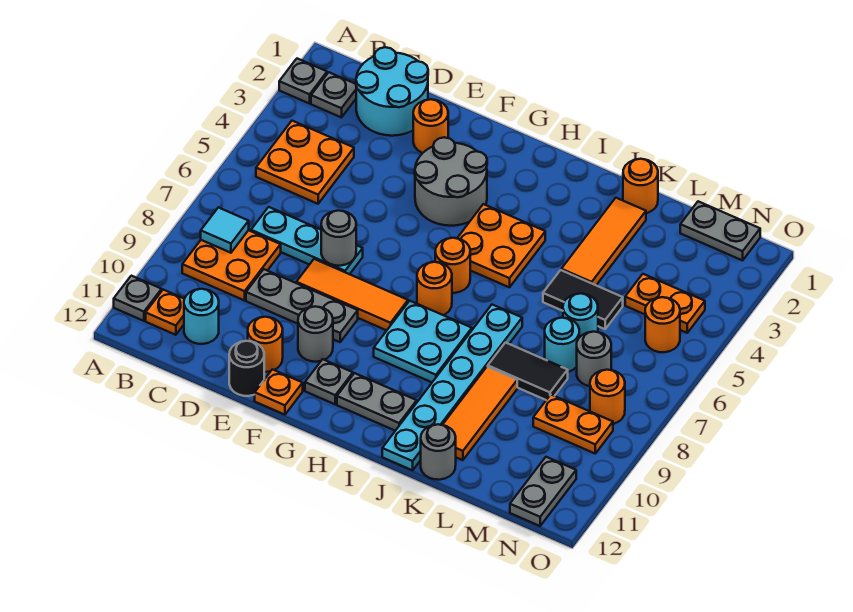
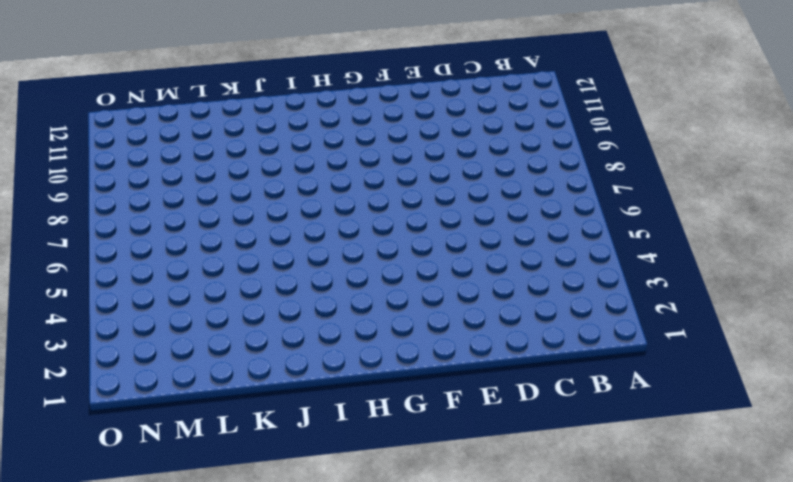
none -> grey plate A2 level 1
none -> grey plate A11 level 1
none -> grey plate B2 level 1
none -> orange plate B4:C5 level 1

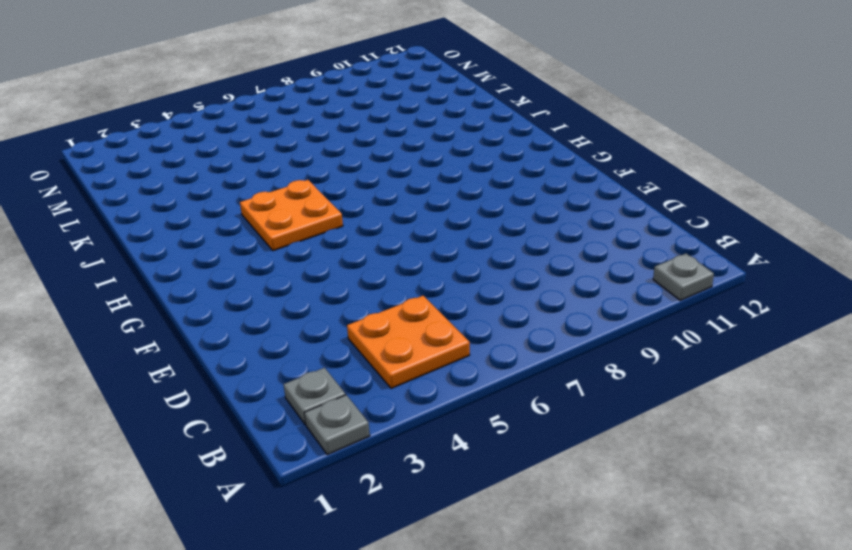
none -> orange plate B8:C9 level 1
none -> orange plate B11 level 1
none -> cyan round brick C1:D2 level 1
none -> cyan plate C7:E7 level 1

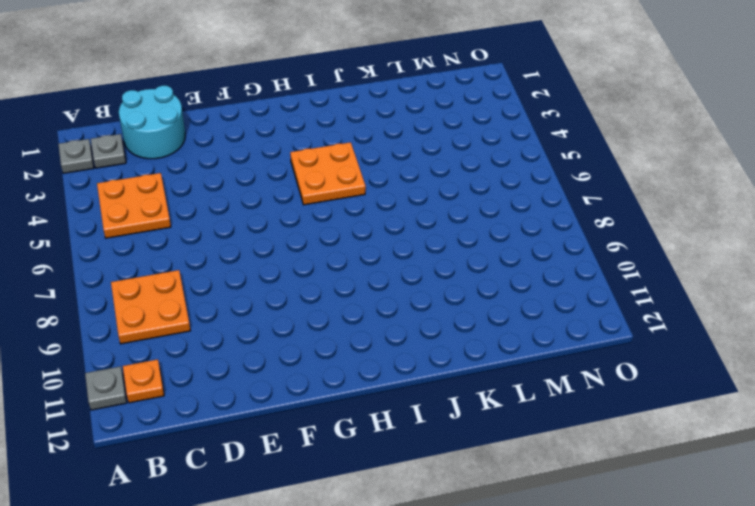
none -> cyan plate C7:E7 level 1
none -> cyan round brick C11 level 1
none -> grey plate D9:F9 level 1
none -> orange round brick E2 level 1

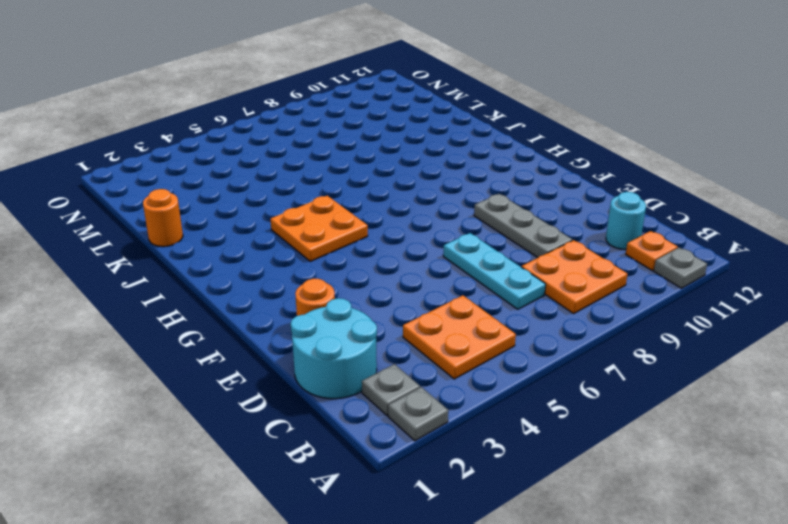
none -> orange tile E8:G8 level 1
none -> orange round brick E11 level 1
none -> black round brick E12 level 1
none -> grey round brick F3:G4 level 1

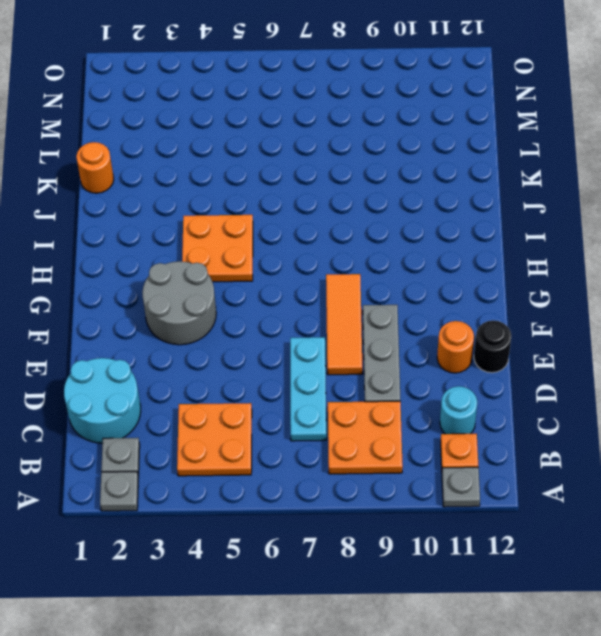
none -> orange round brick E2 level 1
none -> grey round brick F10 level 1
none -> orange plate F12 level 1
none -> grey plate G11 level 1

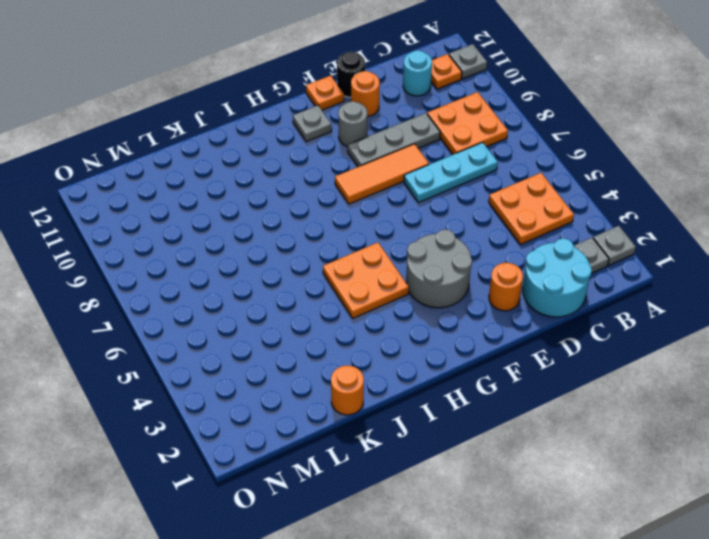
none -> orange round brick H6 level 1
none -> orange round brick H7 level 1
none -> cyan plate H8:I9 level 1
none -> grey plate H11:I11 level 1

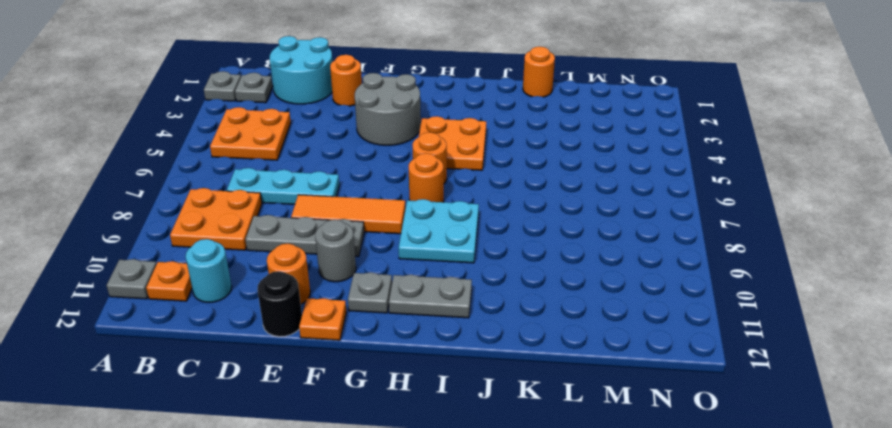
none -> cyan plate J7:J12 level 1
none -> orange tile K2:K4 level 1
none -> black tile K5:L5 level 1
none -> black tile K8:L8 level 1

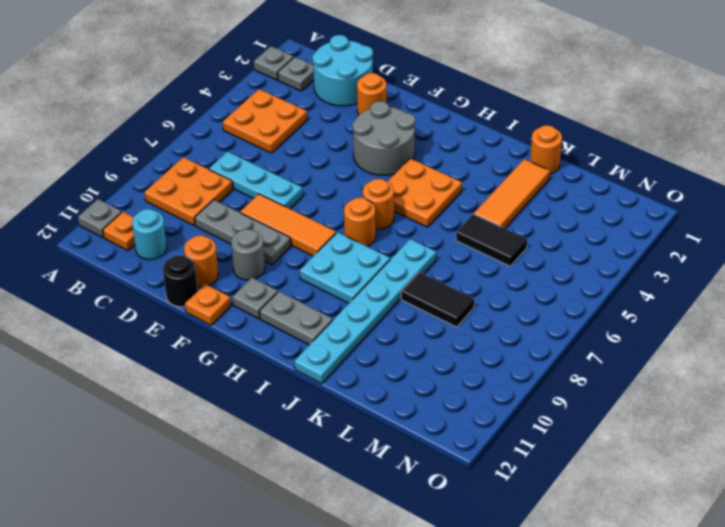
none -> orange tile K9:K11 level 1
none -> grey round brick K12 level 1
none -> cyan round brick L6 level 1
none -> cyan round brick L7 level 1

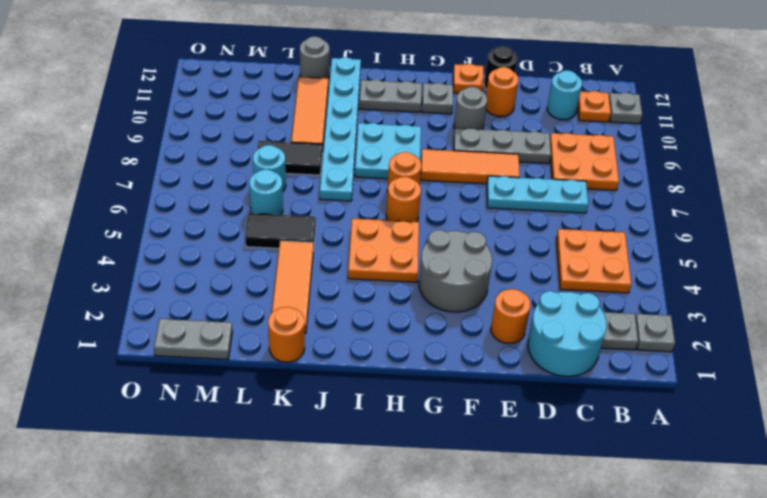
none -> orange plate M4:N4 level 1
none -> grey round brick M7 level 1
none -> orange plate M9:N9 level 1
none -> orange round brick N5 level 1

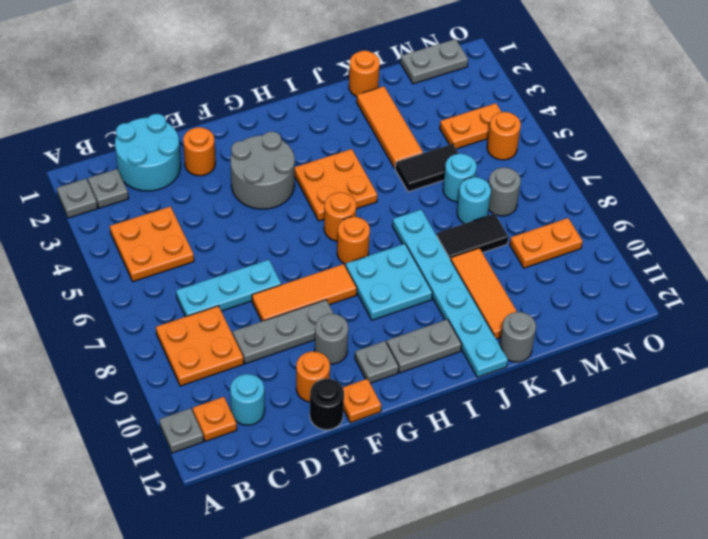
none -> orange round brick N8 level 1
none -> grey plate N11:N12 level 1
none -> cyan tile B8 level 2
none -> grey round brick E7 level 2

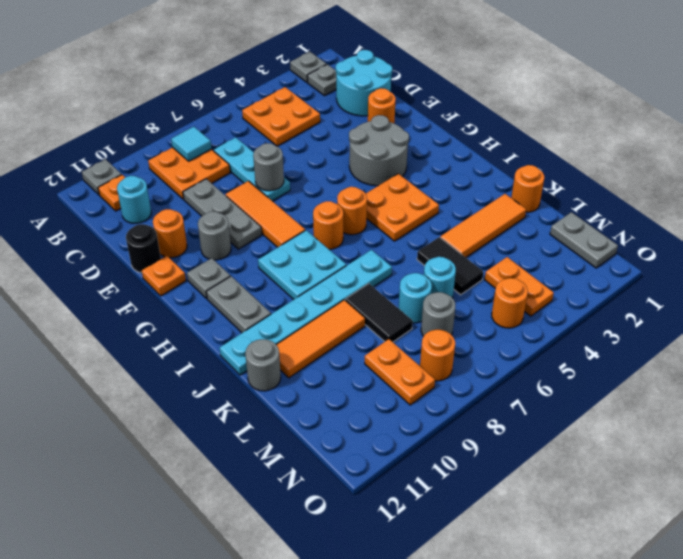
none -> grey plate N11:N12 level 1

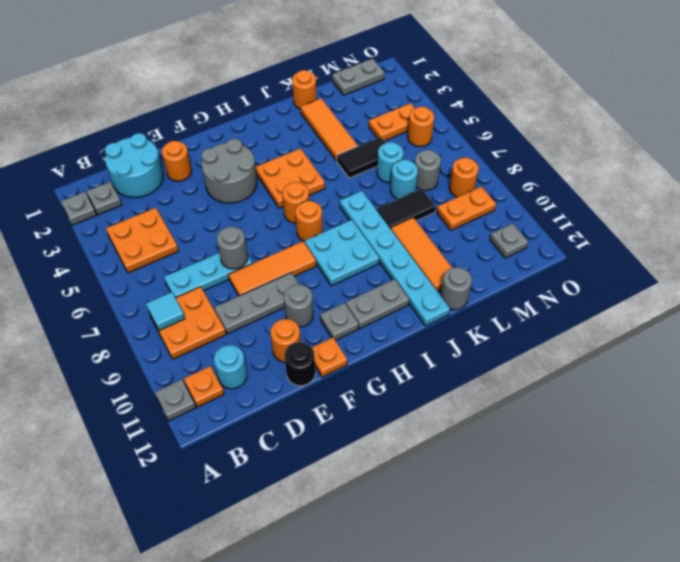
grey plate N11 level 1 -> grey plate N11:N12 level 1

